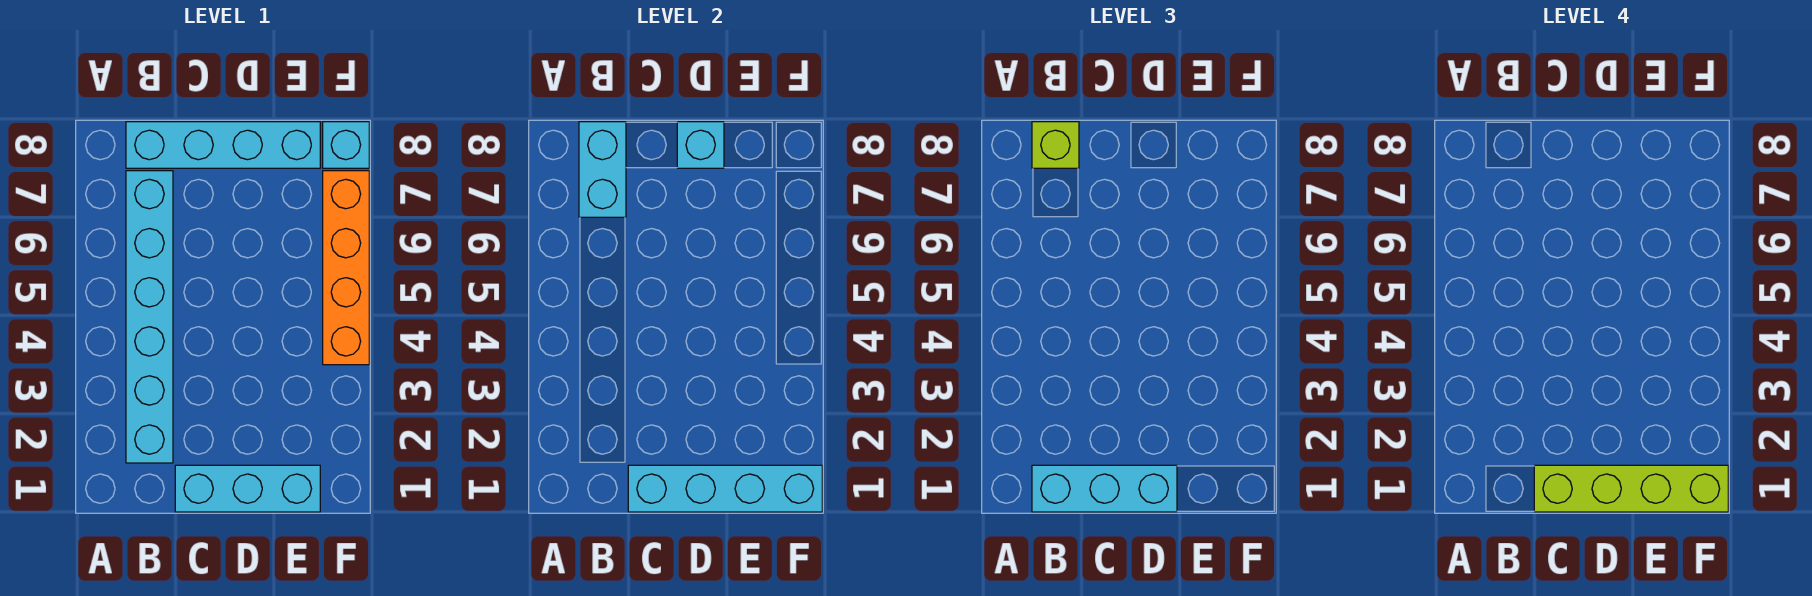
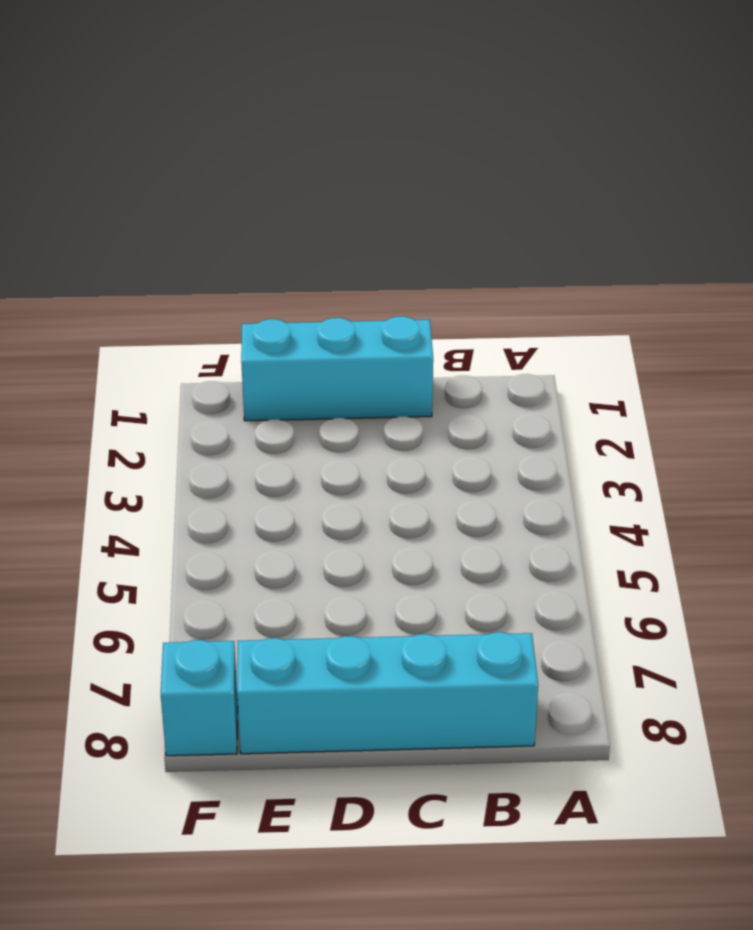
none -> cyan brick B2:B7 level 1
none -> orange brick F4:F7 level 1

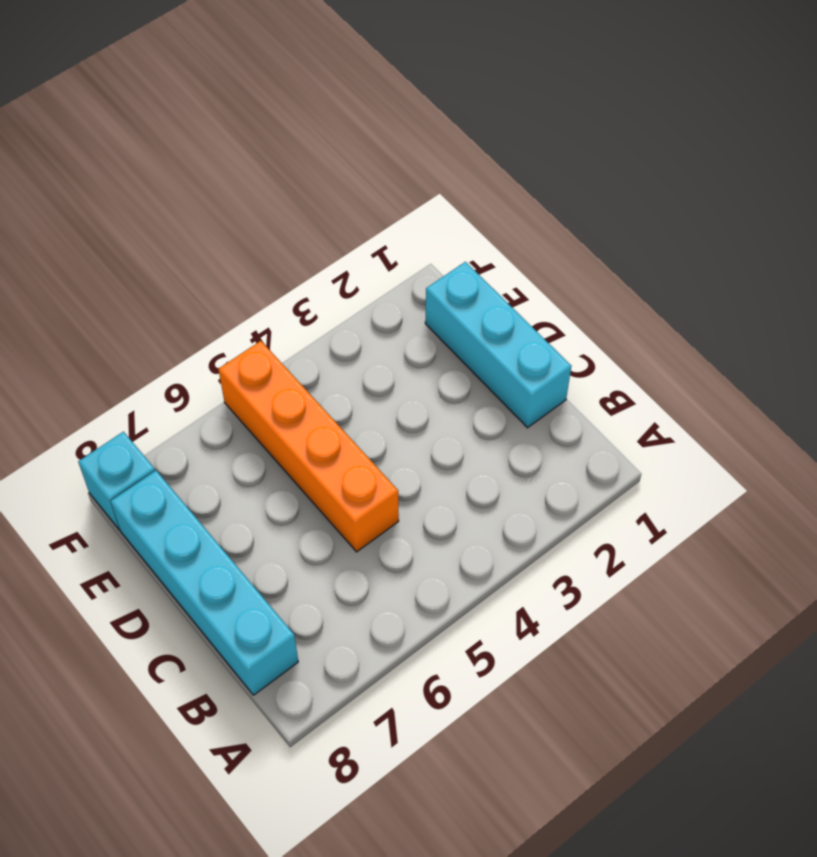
orange brick C5:F5 level 1 -> orange brick F4:F7 level 1
none -> cyan brick B2:B7 level 1
none -> cyan brick B7:B8 level 2

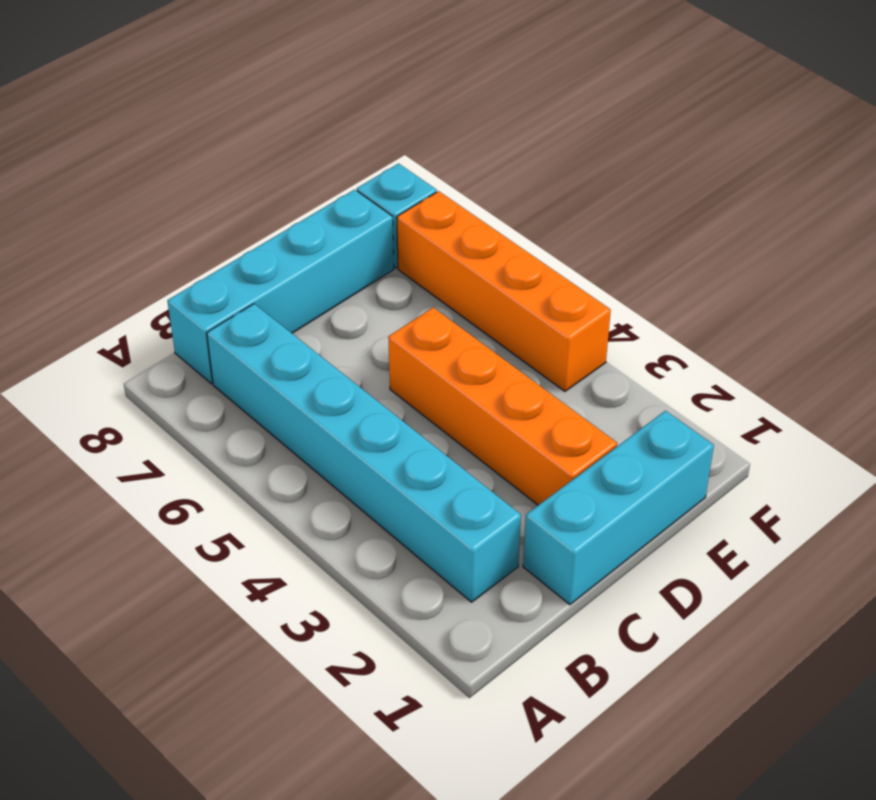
orange brick D2:D5 level 1 -> none
none -> cyan brick B7:B8 level 2
none -> cyan brick C1:F1 level 2

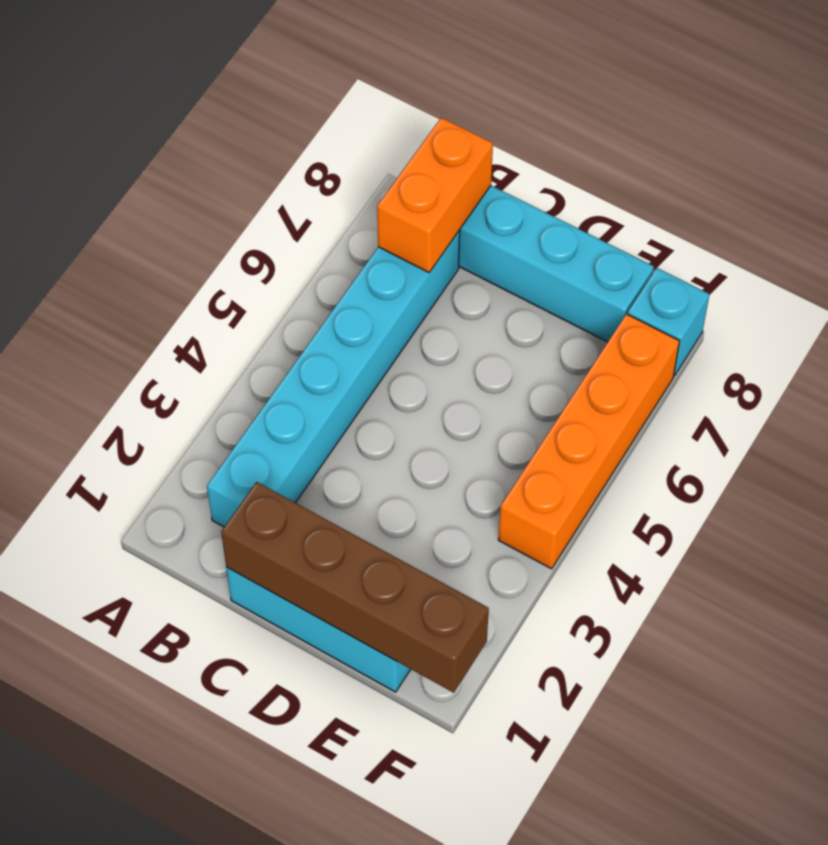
orange brick B7:B8 level 2 -> cyan brick B7:B8 level 2
brown brick C1:F1 level 2 -> cyan brick C1:F1 level 2
none -> cyan brick D8 level 2
none -> cyan brick B1:D1 level 3

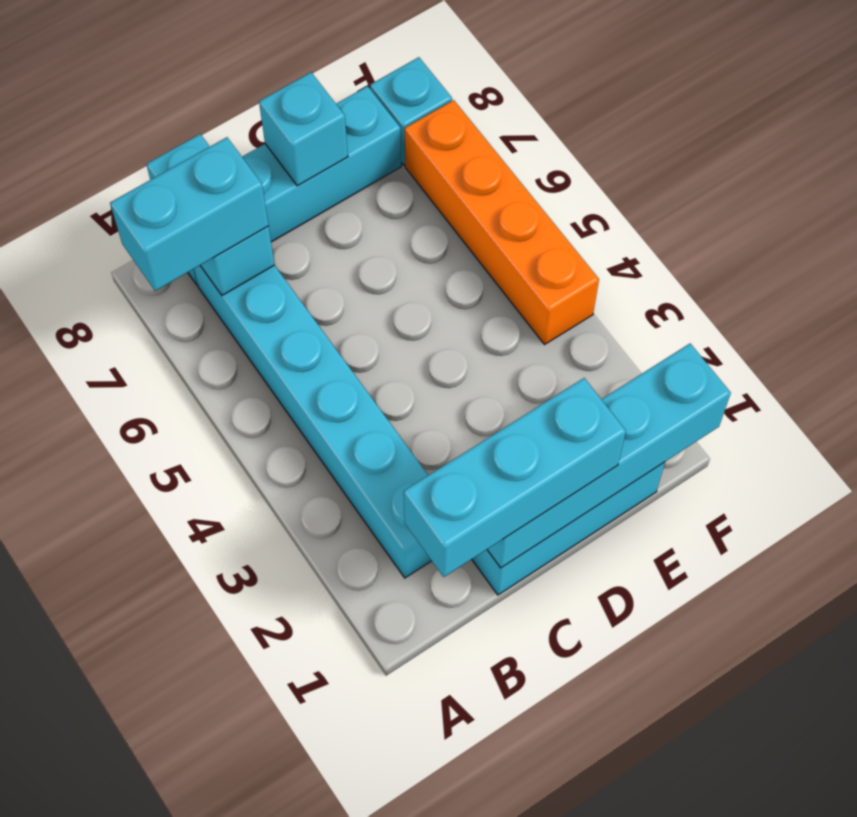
cyan brick A7:B7 level 3 -> none
none -> lime brick B8 level 3
none -> lime brick C1:F1 level 4

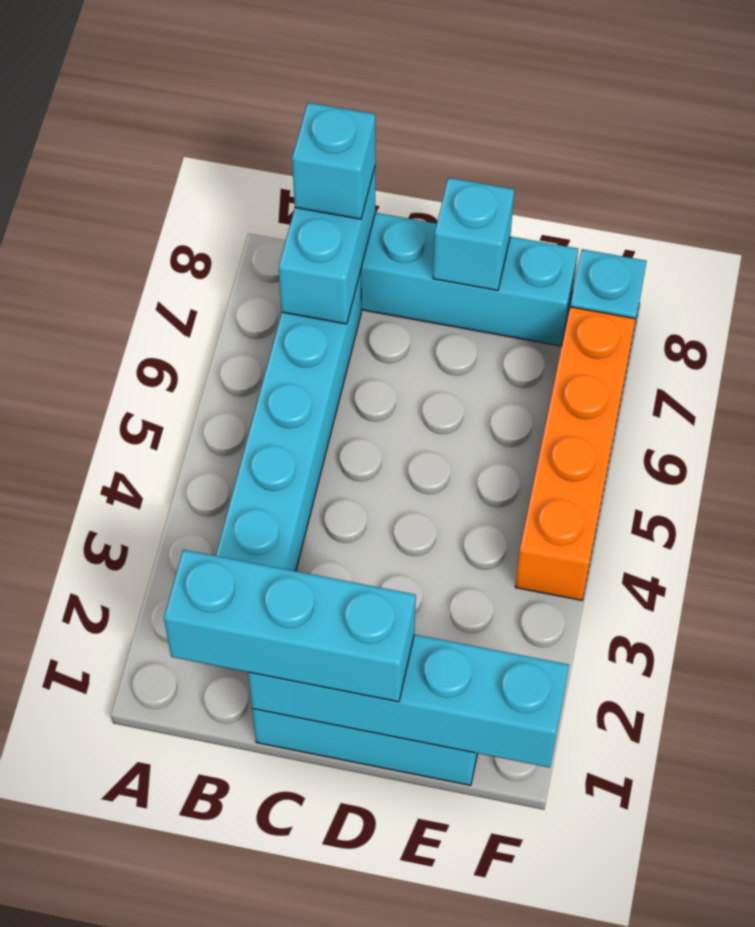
cyan brick B8 level 3 -> lime brick B8 level 3
none -> lime brick C1:F1 level 4

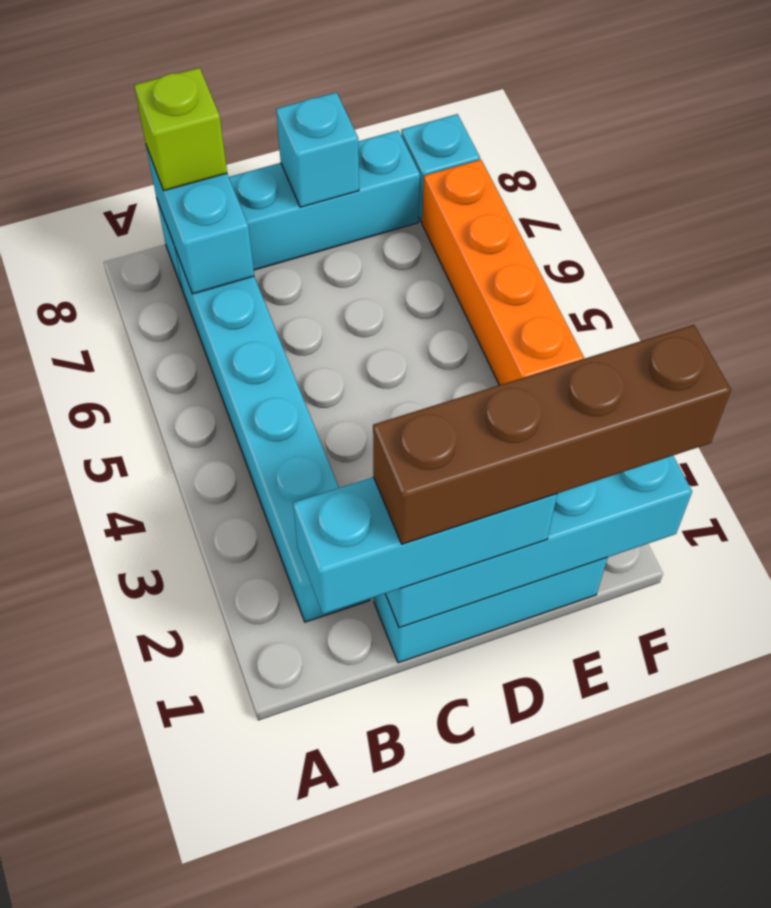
brown brick C1:F1 level 4 -> lime brick C1:F1 level 4

